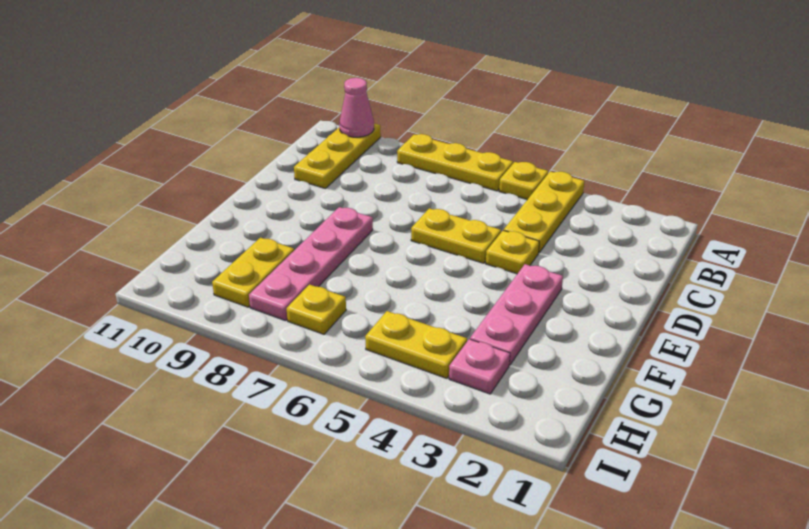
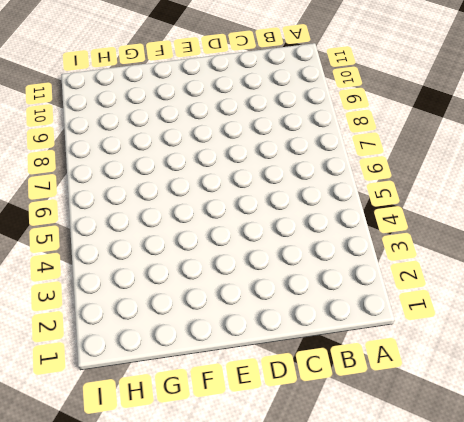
none -> yellow plate A4:C4 level 1
none -> yellow plate A5 level 1
none -> yellow plate A6:A8 level 1

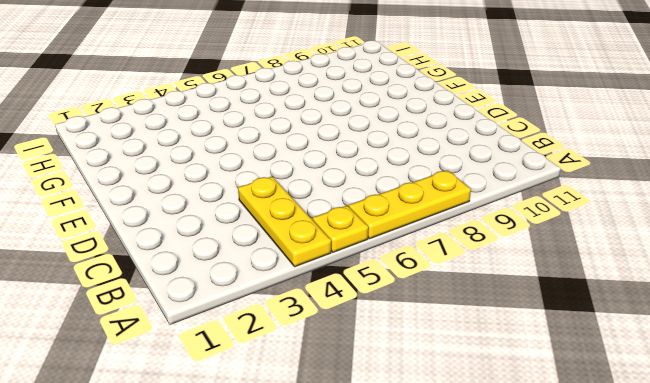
none -> yellow plate A10:C10 level 1
none -> yellow plate D4 level 1
none -> yellow plate D5:D6 level 1

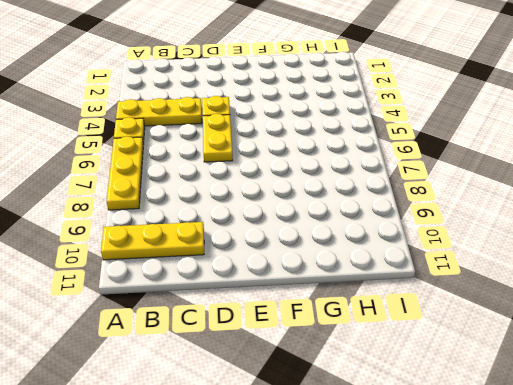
none -> pink plate E3:G3 level 1
none -> pink plate E8:H8 level 1
none -> yellow plate G9:H9 level 1

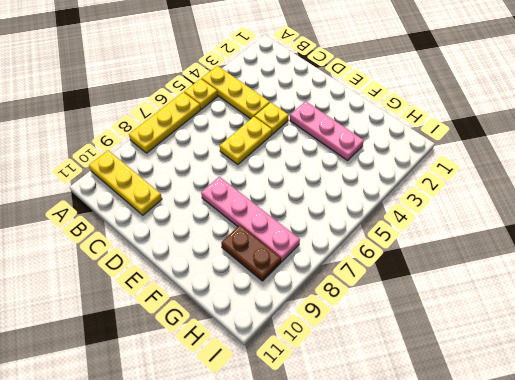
brown plate G9:H9 level 1 -> yellow plate G9:H9 level 1
none -> pink plate H3 level 1
none -> yellow plate H4:H5 level 1
none -> yellow plate H7 level 1

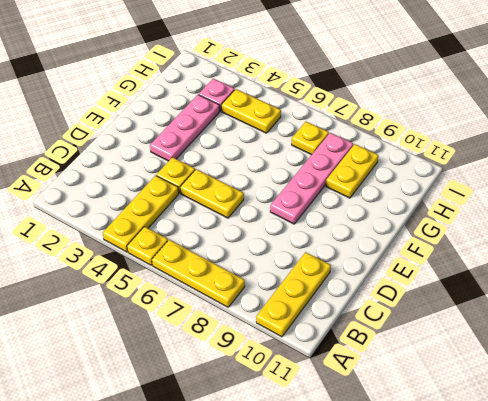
none -> pink cone A10 level 2

